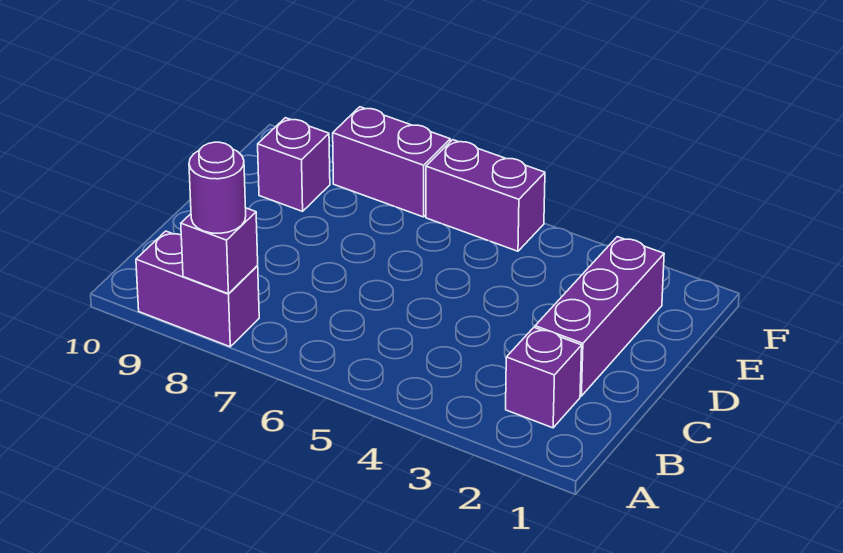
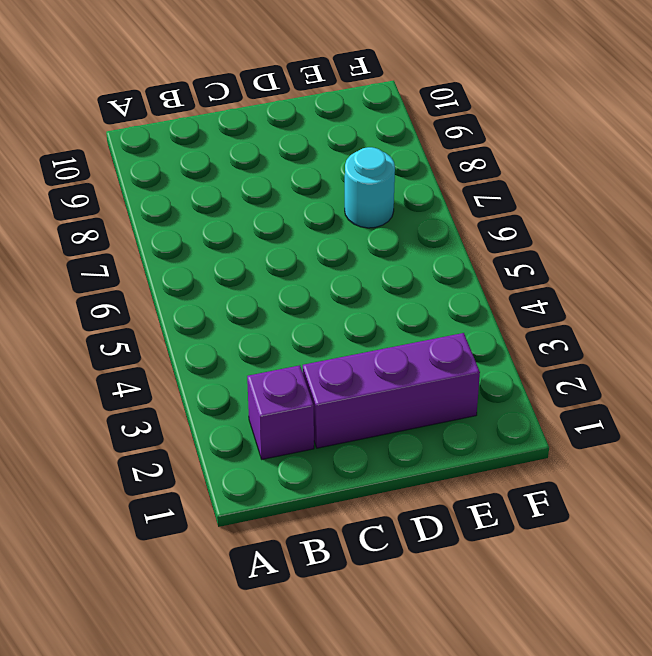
cyan round brick E7 level 1 -> none
none -> purple brick A8:A9 level 1
none -> purple brick E9 level 1

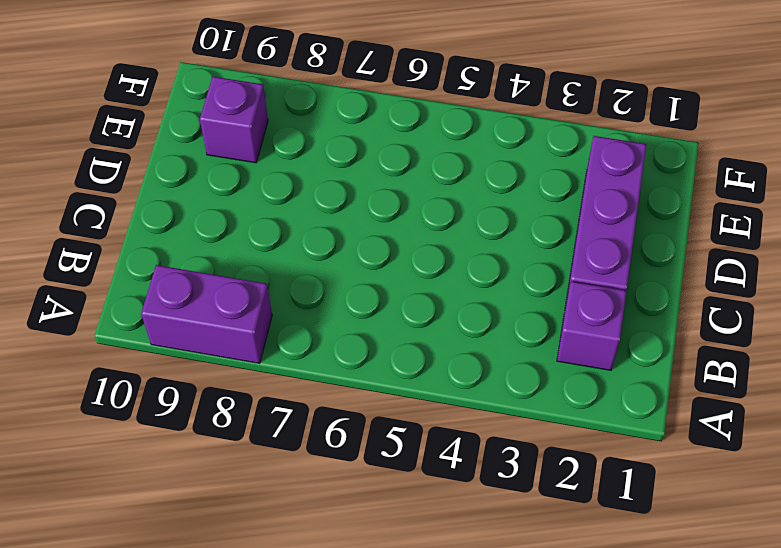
none -> purple brick F5:F6 level 1
none -> purple brick F7:F8 level 1

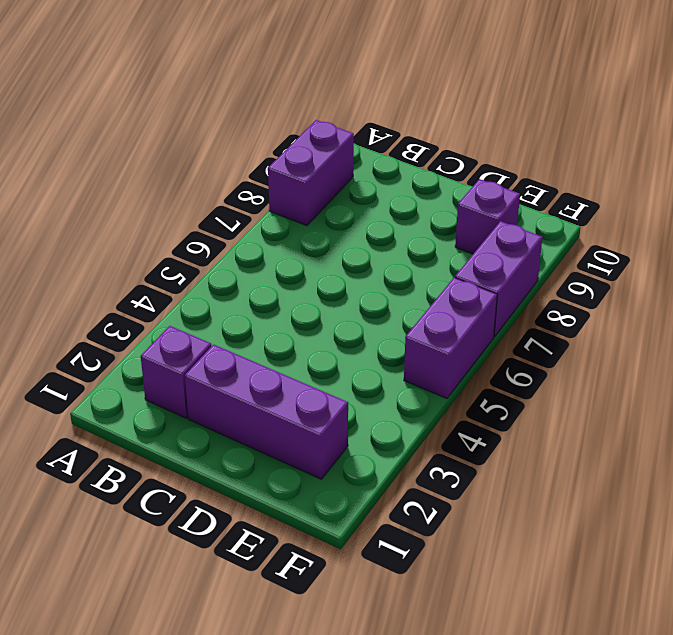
none -> purple brick A8 level 2
none -> purple round brick A8 level 3

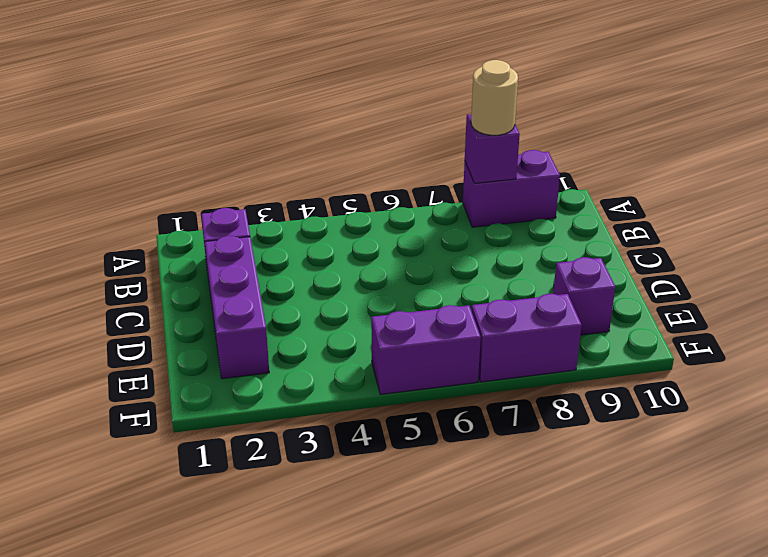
tan round brick A8 level 3 -> purple round brick A8 level 3

